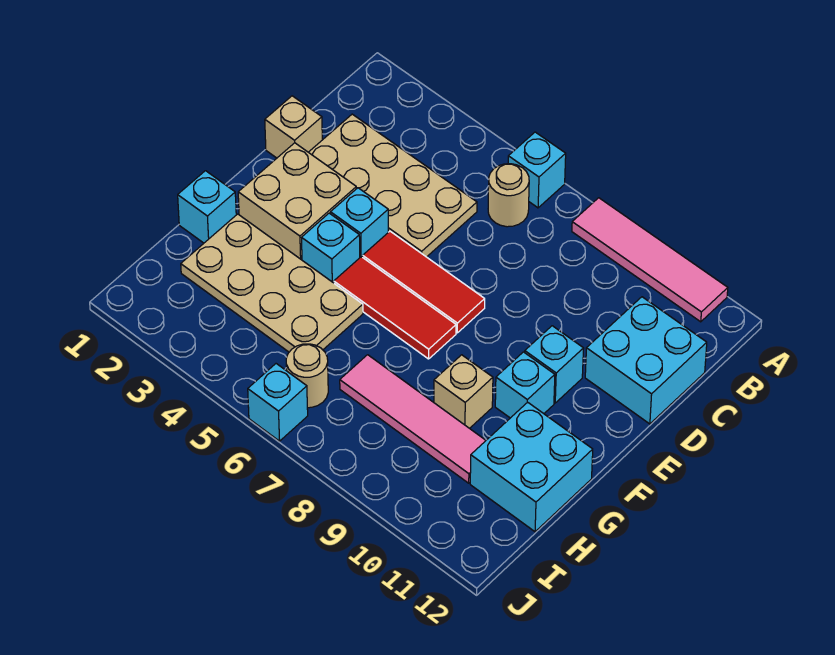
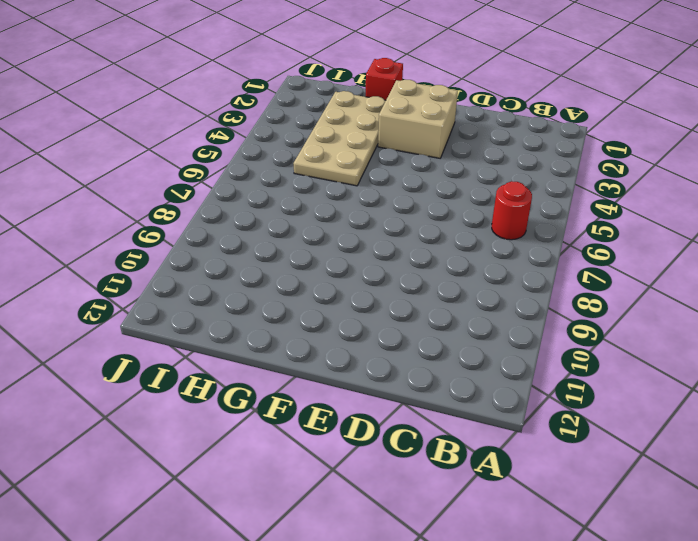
red round brick B6 level 1 -> tan round brick B6 level 1
red brick G1 level 1 -> cyan brick G1 level 1
none -> cyan brick A6 level 1
none -> pink tile A8:A11 level 1
none -> tan plate C2:D5 level 1

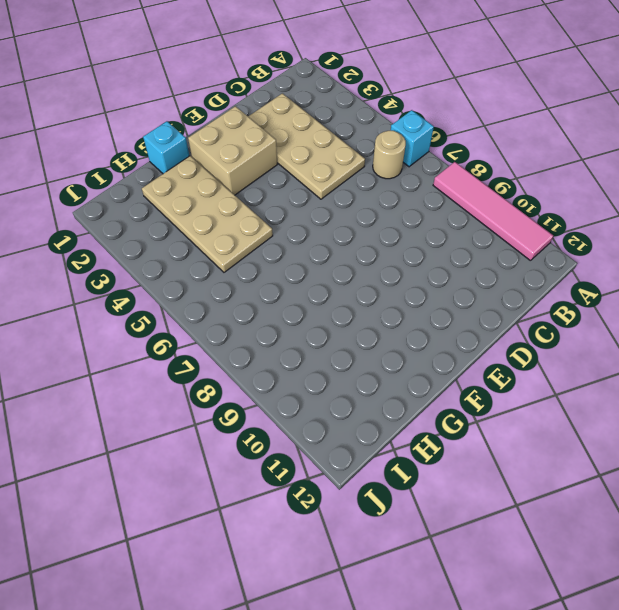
none -> cyan brick C11:D12 level 1
none -> tan brick D1 level 1
none -> cyan brick E4 level 1

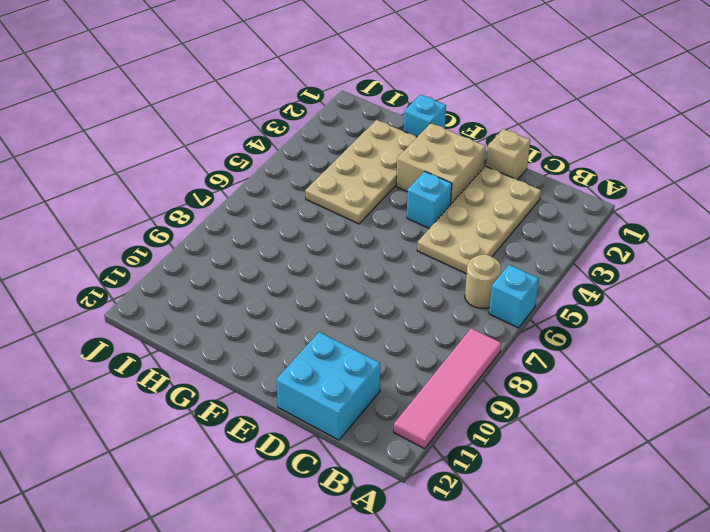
none -> red tile E5:E7 level 1
none -> cyan brick E10 level 1
none -> cyan brick F4 level 1

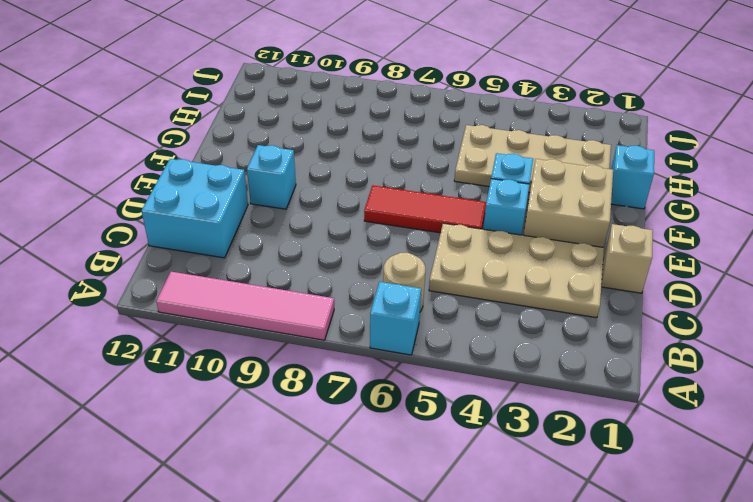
none -> red tile F5:F7 level 1
none -> cyan brick F10 level 1
none -> tan brick G9 level 1

